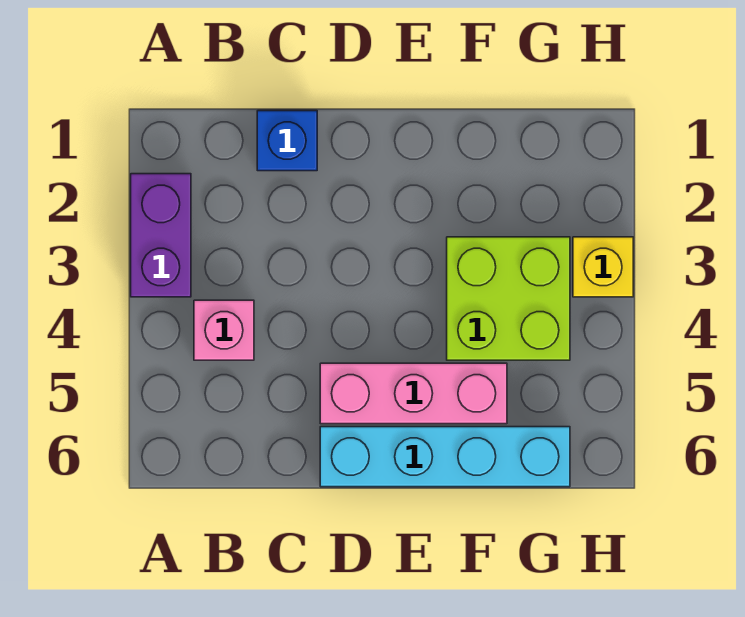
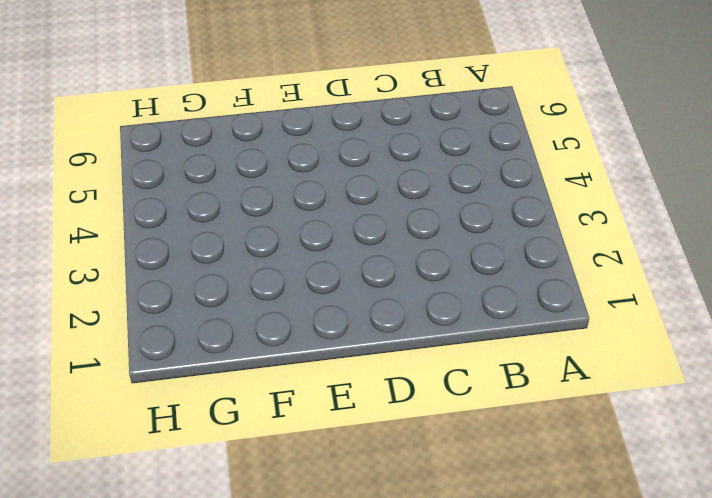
none -> purple brick A2:A3 level 1
none -> pink brick B4 level 1

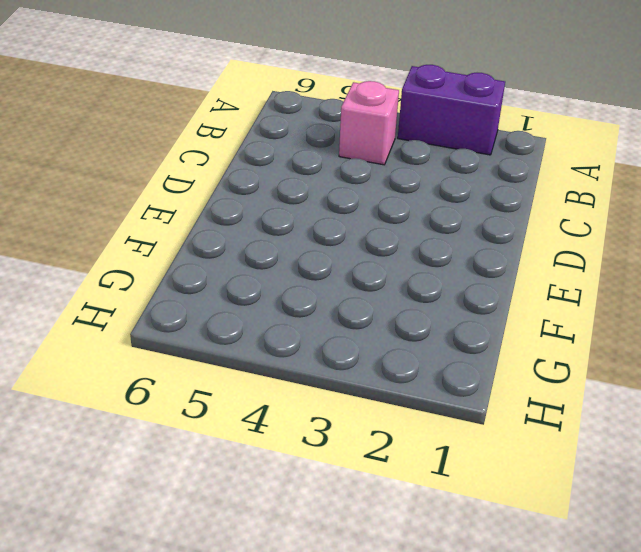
none -> blue brick C1 level 1
none -> pink brick D5:F5 level 1

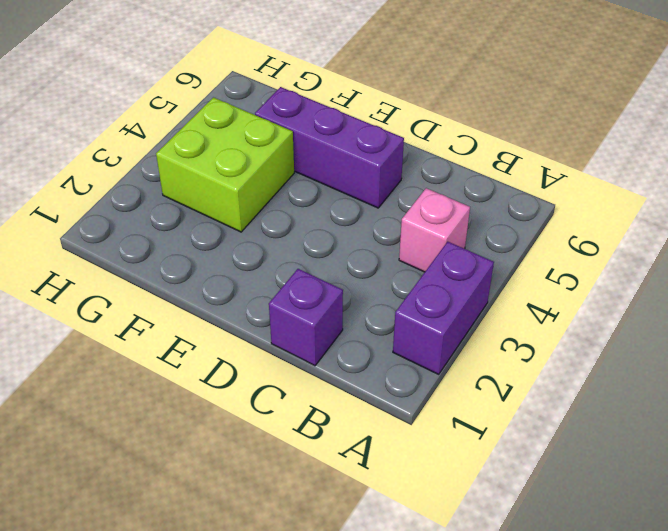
purple brick C1 level 1 -> blue brick C1 level 1
purple brick D5:F5 level 1 -> pink brick D5:F5 level 1
none -> cyan brick D6:G6 level 1
none -> yellow brick H3 level 1

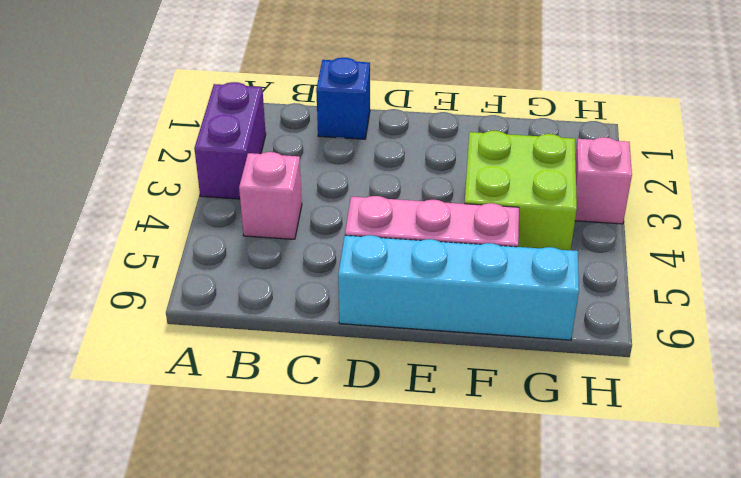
pink brick H3 level 1 -> yellow brick H3 level 1

